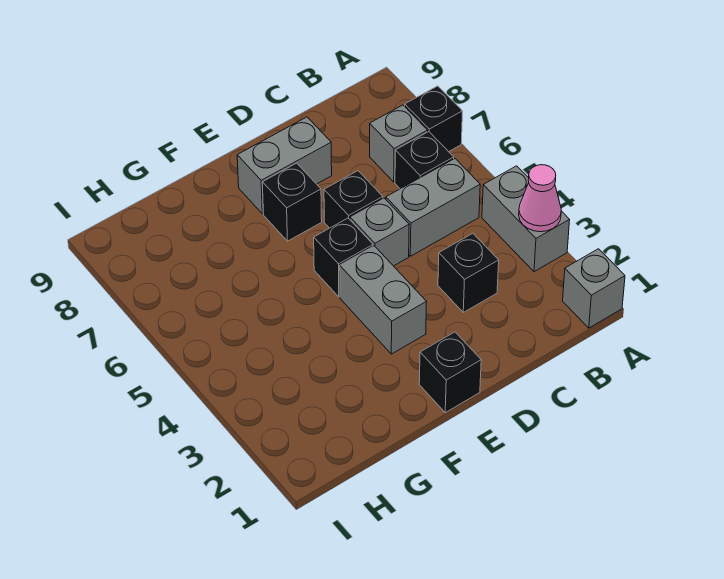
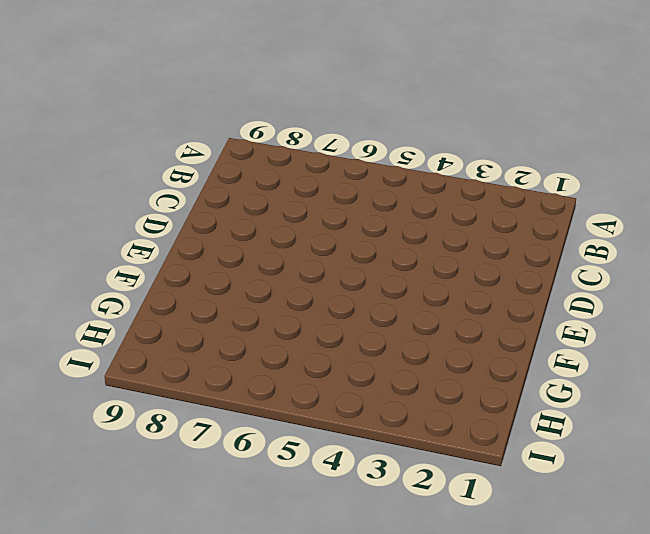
none -> grey brick A1 level 1
none -> grey brick A3:A4 level 1
none -> black brick A7 level 1

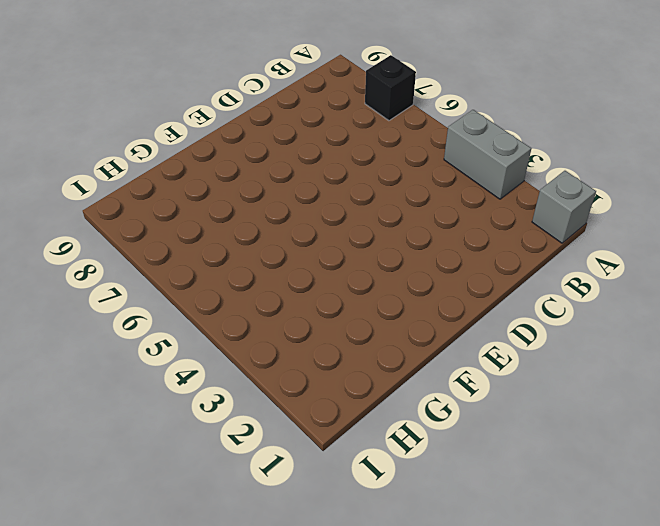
none -> grey brick B5:C5 level 1
none -> black brick B6 level 1
none -> grey brick B7 level 1

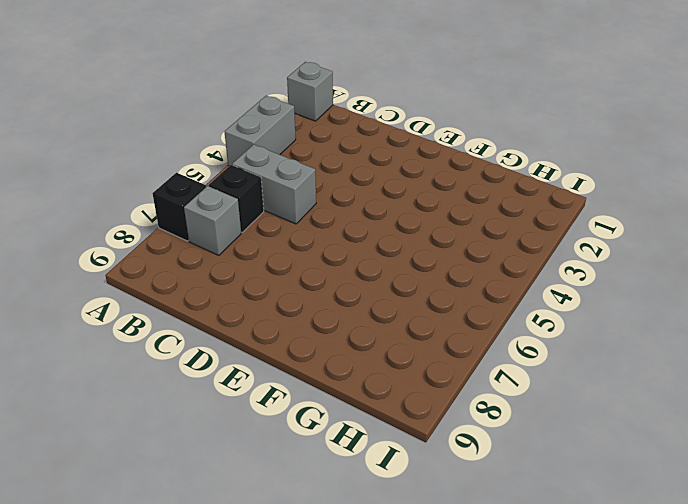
none -> black brick C3 level 1
none -> grey brick D5 level 1
none -> black brick D6 level 1

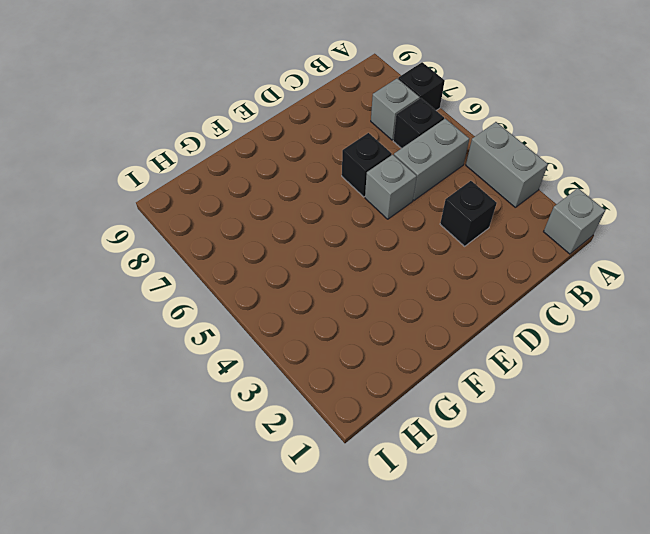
none -> grey brick D8:E8 level 1
none -> black brick E1 level 1
none -> grey brick E3:E4 level 1

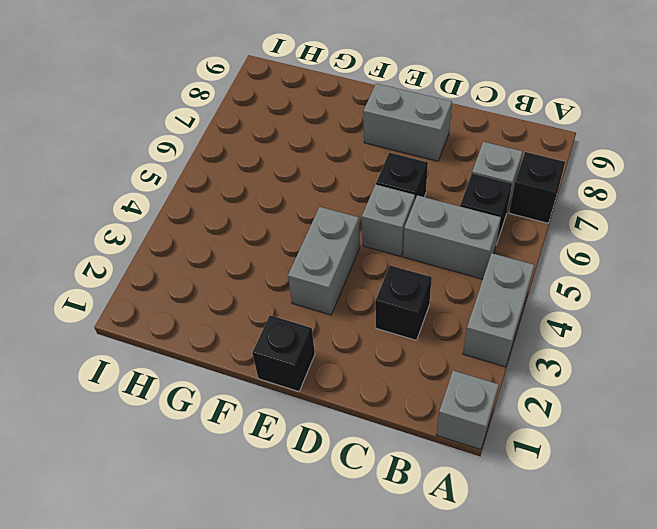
none -> black brick E5 level 1
none -> black brick E7 level 1
none -> pink cone A3 level 2

